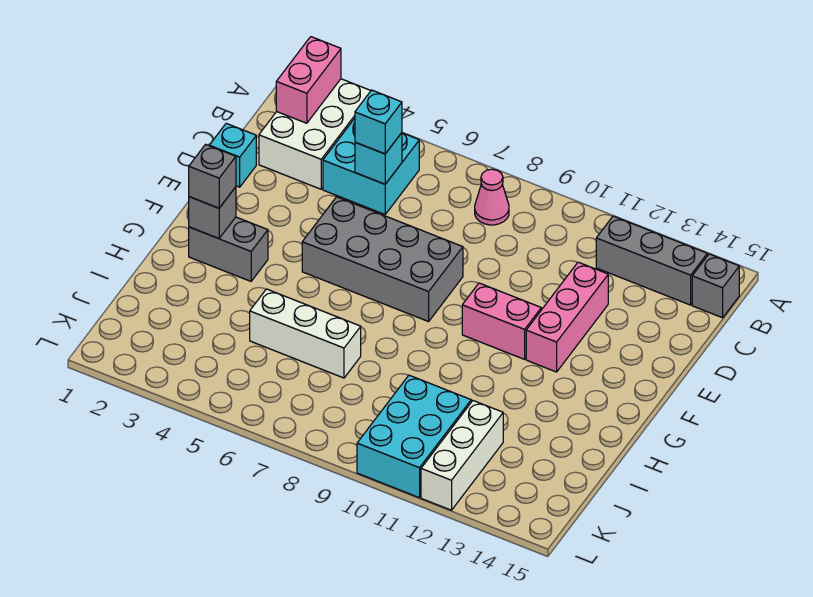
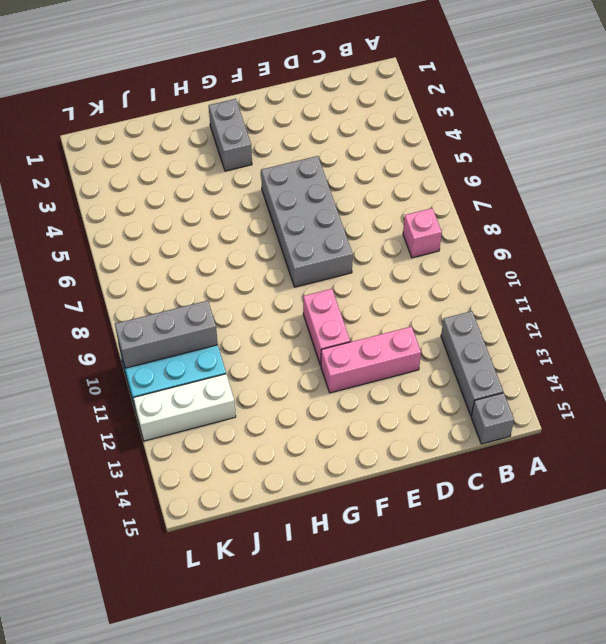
pink brick B8 level 1 -> pink cone B8 level 1
grey brick J10:L10 level 2 -> none
none -> white brick A2:C3 level 1
none -> cyan brick B4:C5 level 1
none -> cyan brick D1 level 1

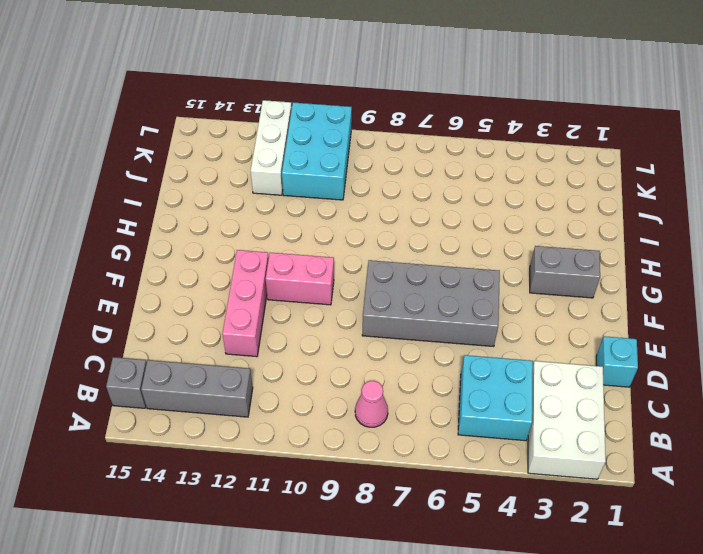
none -> white brick I5:I7 level 1
none -> pink brick A2:B2 level 2
none -> cyan brick C5 level 2

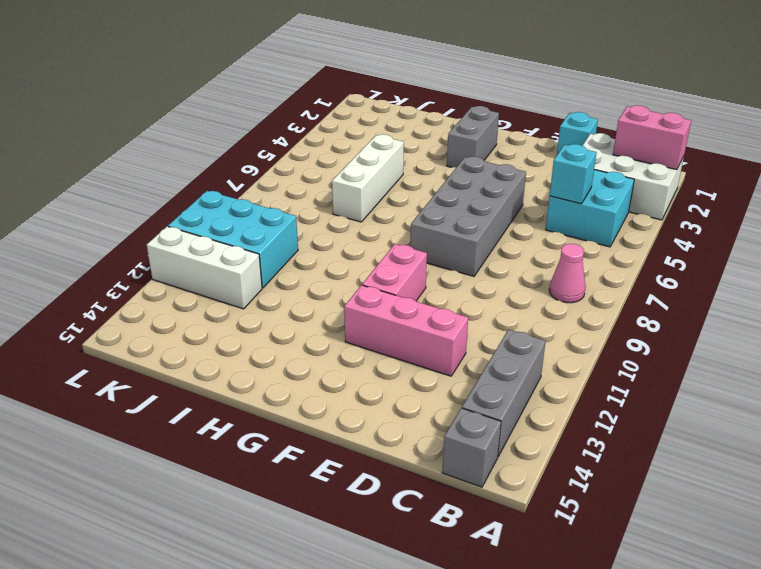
none -> grey brick G2 level 2
none -> cyan brick C5 level 3
none -> grey brick G2 level 3

